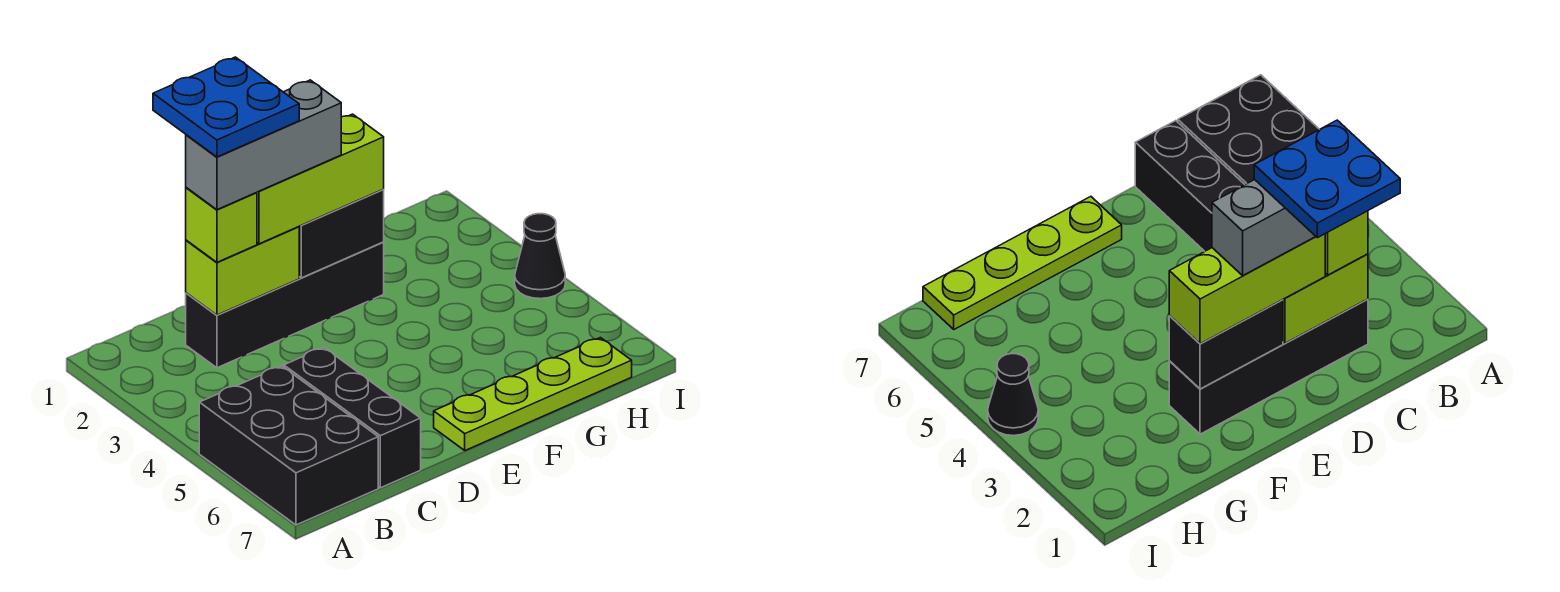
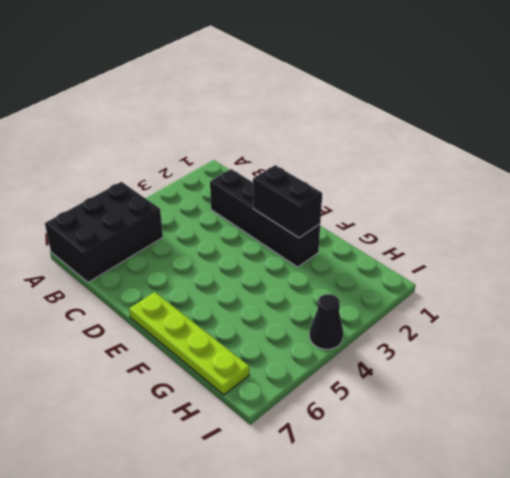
none -> black brick C5:C7 level 1
none -> lime brick C2:D2 level 2

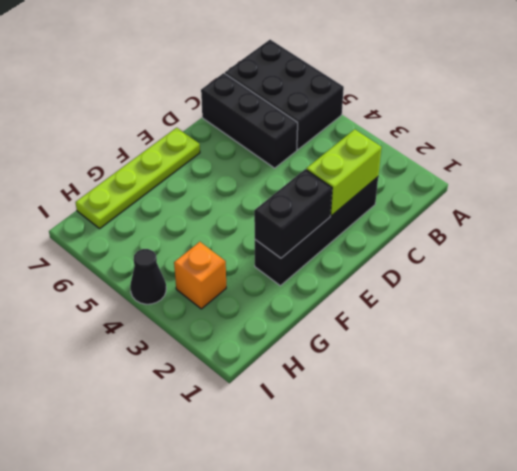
orange brick H3 level 1 -> none
none -> lime brick C2 level 3
none -> lime brick D2:F2 level 3

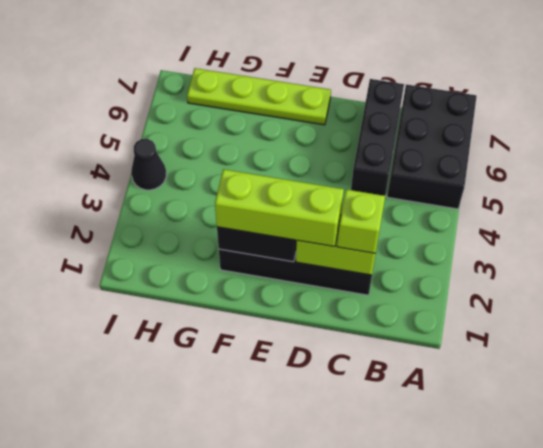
none -> grey brick C2:E2 level 4
none -> blue plate C1:D2 level 5

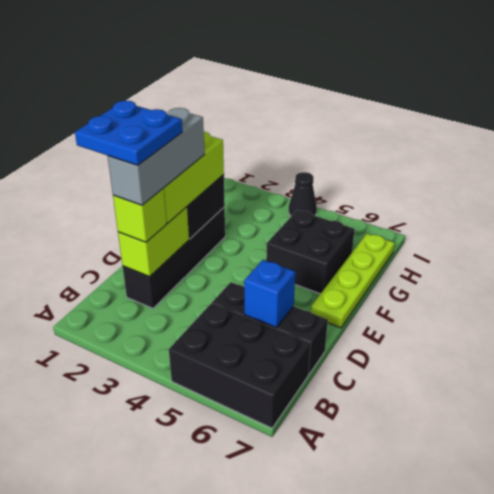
blue brick C6 level 2 -> none
black brick F5:G6 level 1 -> none

